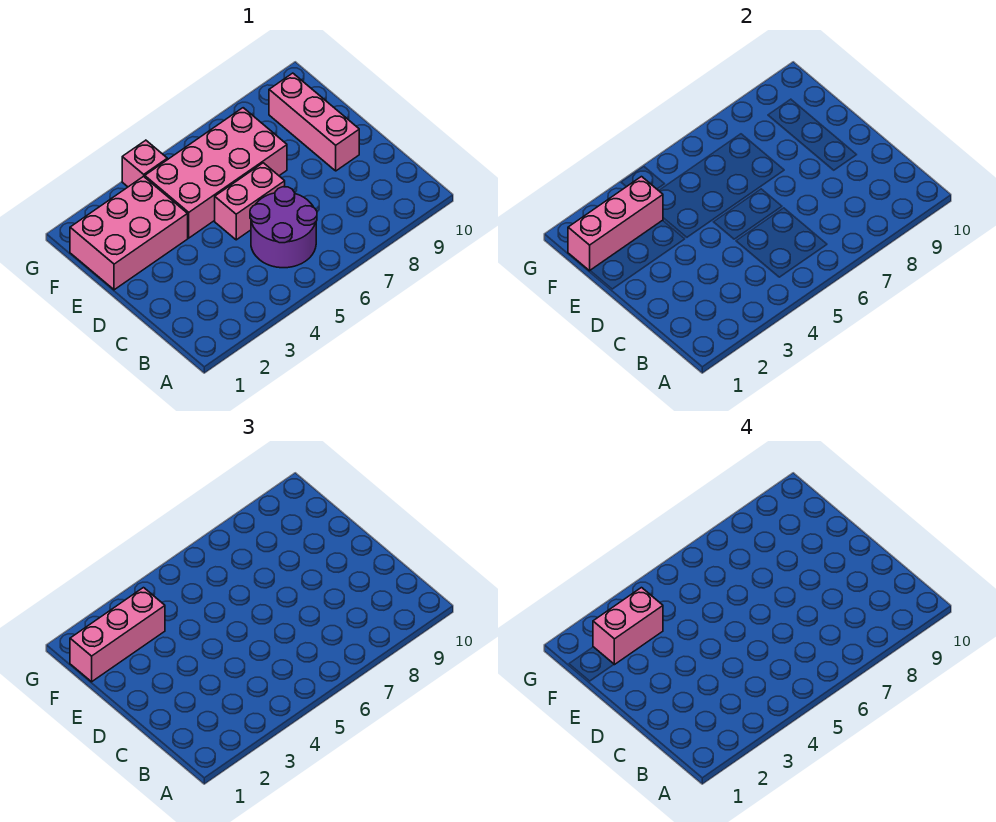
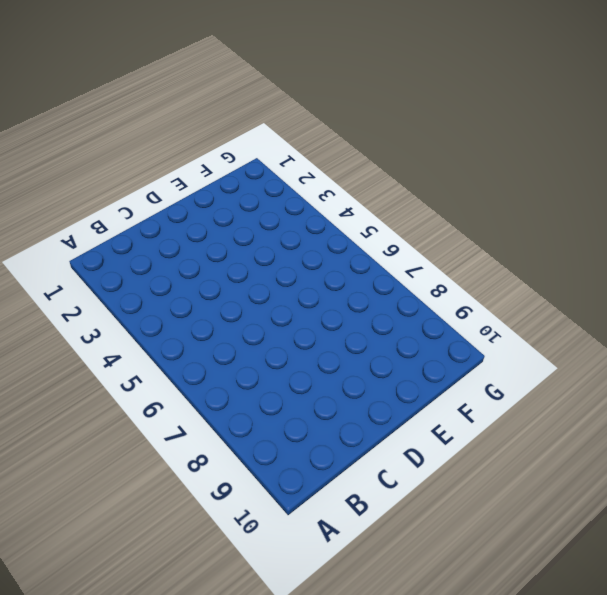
none -> purple round brick B5:C6 level 1
none -> pink brick D5:D6 level 1

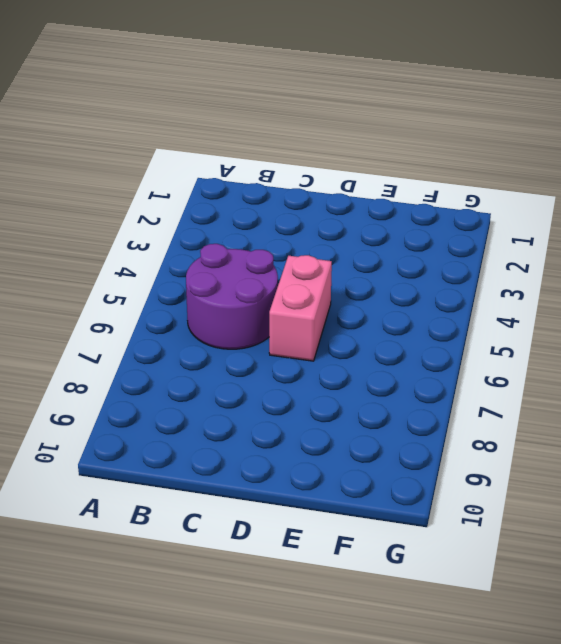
none -> pink brick D9:F9 level 1
none -> pink brick E1:F3 level 1

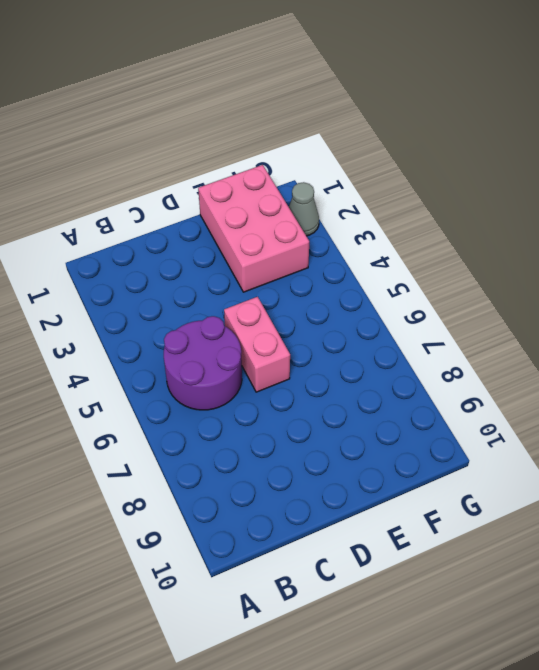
grey cone G2 level 1 -> none
none -> pink brick D9:F9 level 1
none -> pink brick E4:F7 level 1

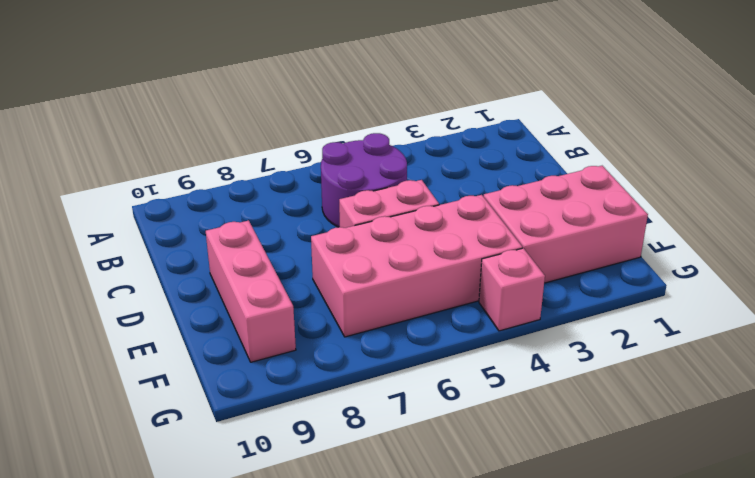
none -> pink brick F1:F3 level 2
none -> pink brick F1:F3 level 3

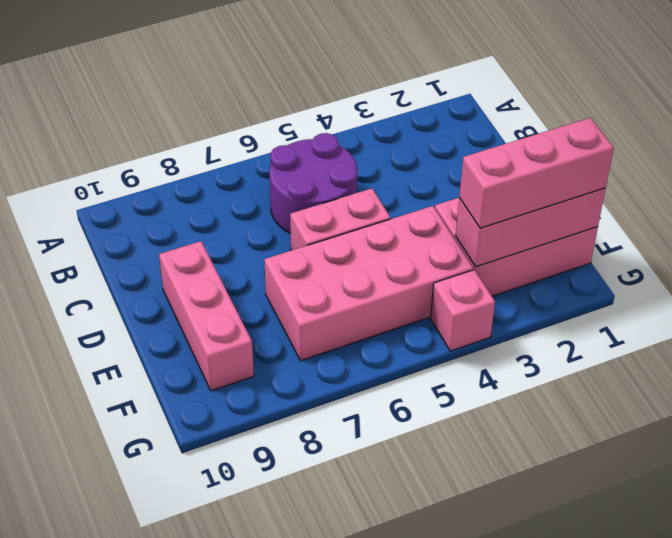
none -> pink brick F2:F3 level 4

